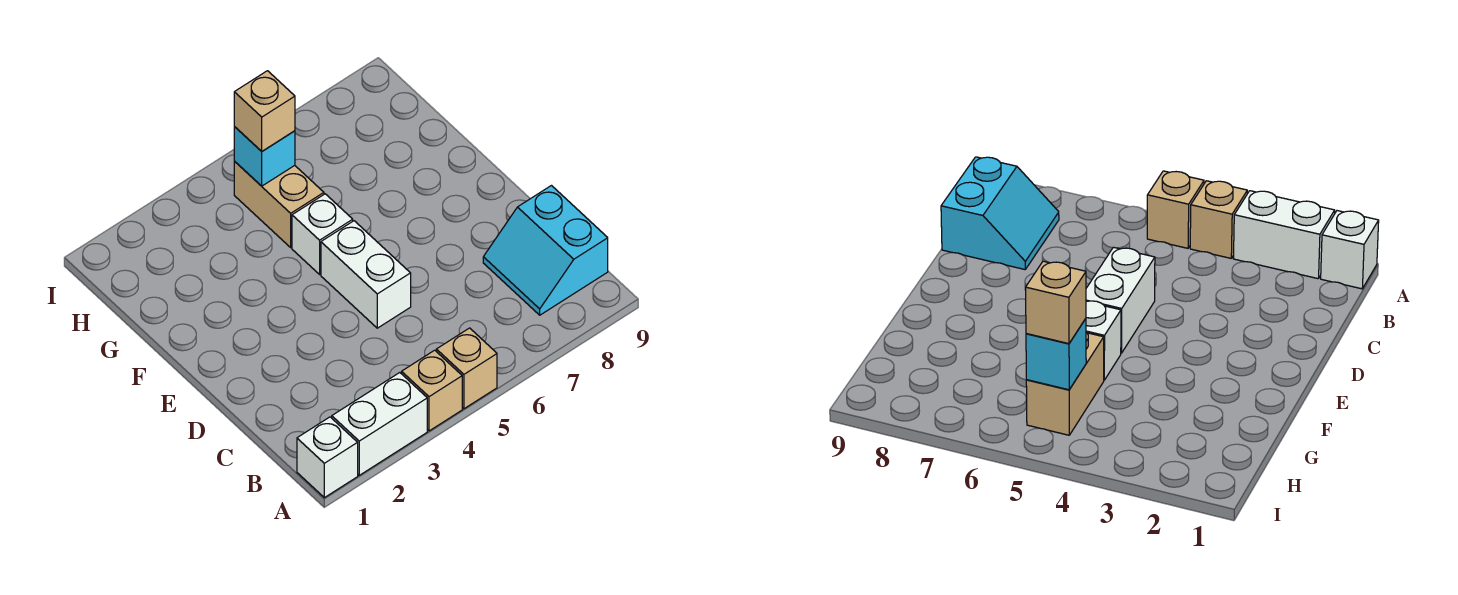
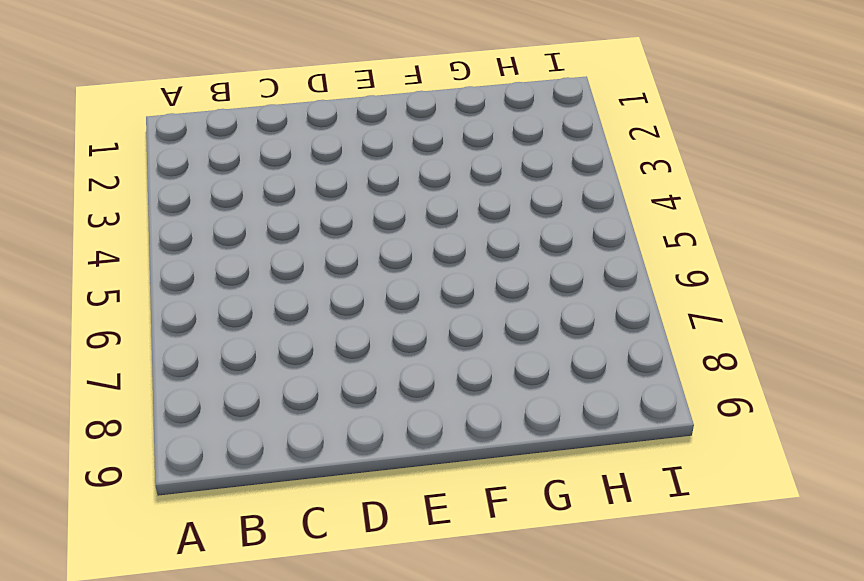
none -> white brick A1 level 1
none -> white brick A2:A3 level 1

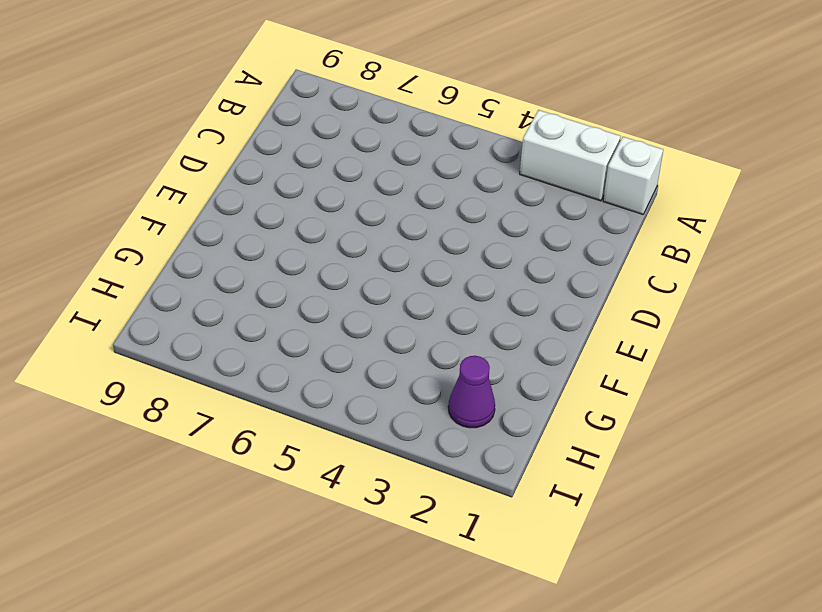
purple cone H2 level 1 -> none
none -> tan brick A4 level 1
none -> tan brick A5 level 1

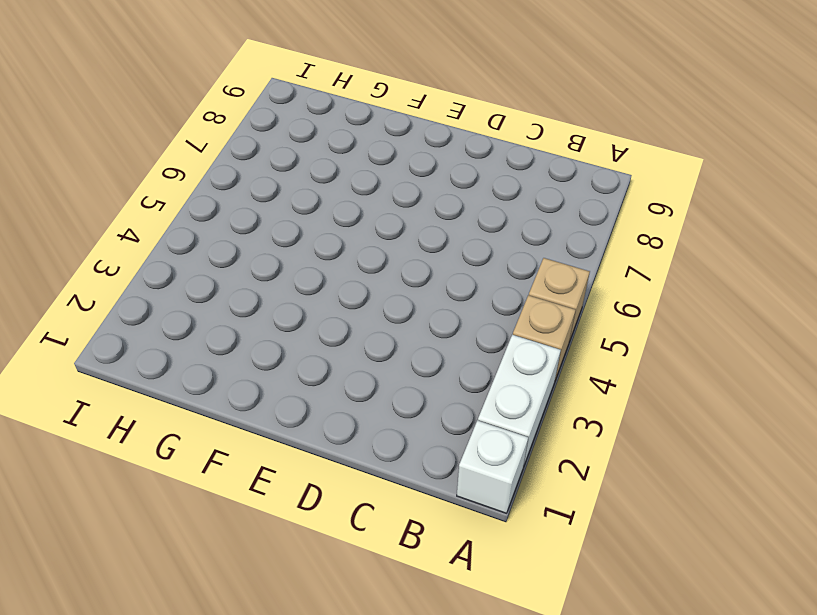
none -> cyan slope B8:C9 level 1 top 9
none -> white brick D5:E5 level 1

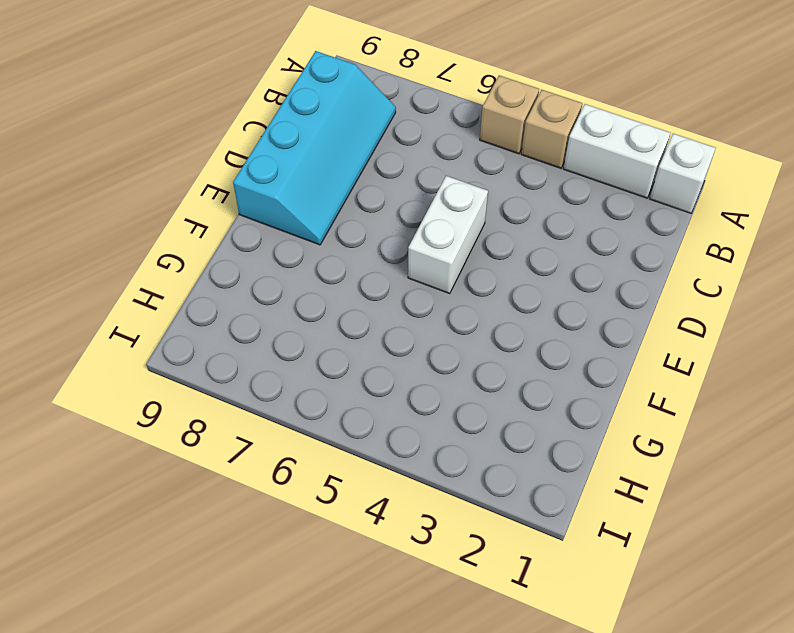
cyan slope B8:E9 level 1 top 9 -> cyan slope B8:C9 level 1 top 9
none -> white brick F5 level 1
none -> tan brick G5:H5 level 1

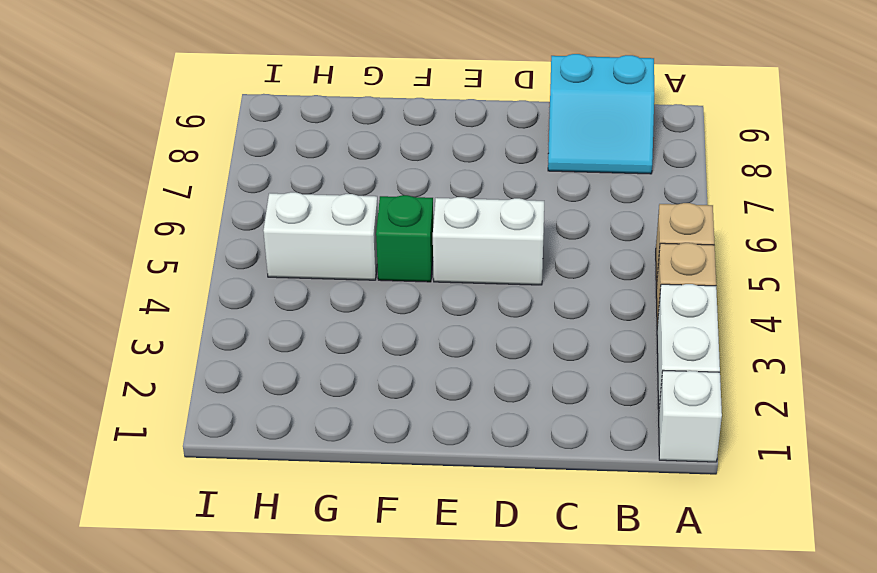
green brick F5 level 1 -> white brick F5 level 1
white brick G5:H5 level 1 -> tan brick G5:H5 level 1
none -> cyan brick H5 level 2
none -> tan brick H5 level 3

